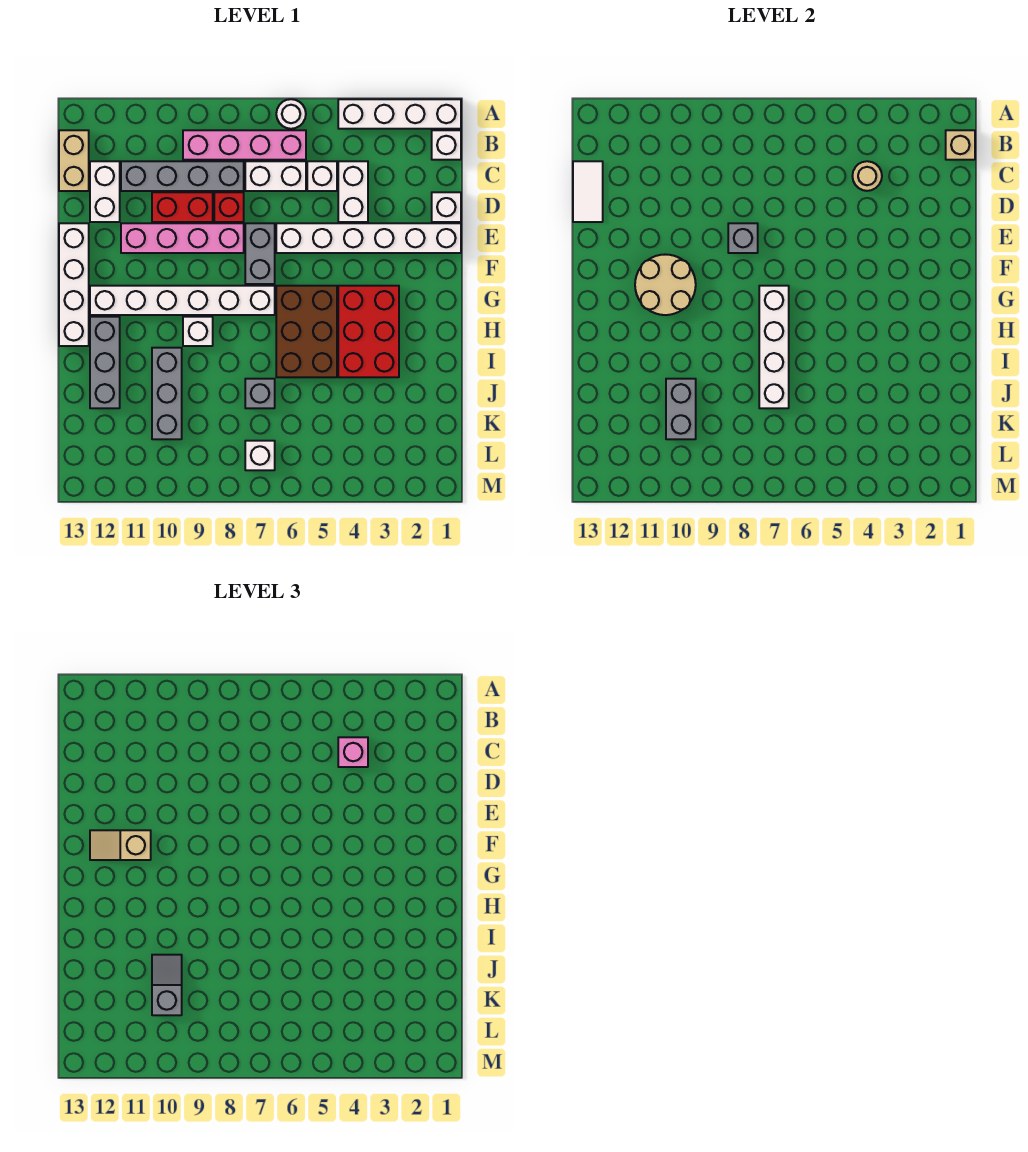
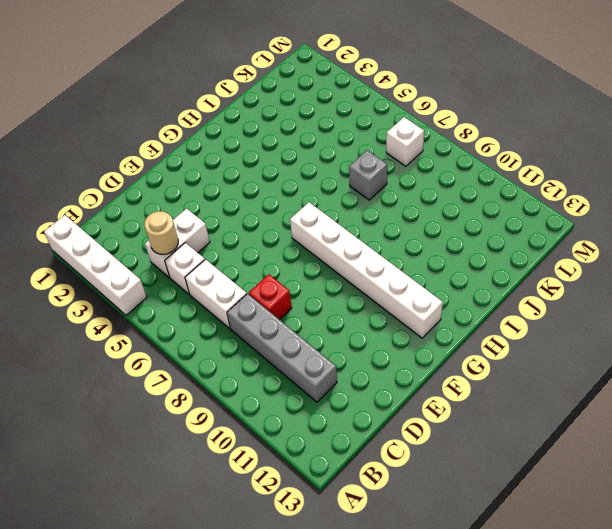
none -> white round brick A6 level 1
none -> white brick B1 level 1
none -> pink brick B6:B9 level 1
none -> tan brick B13:C13 level 1

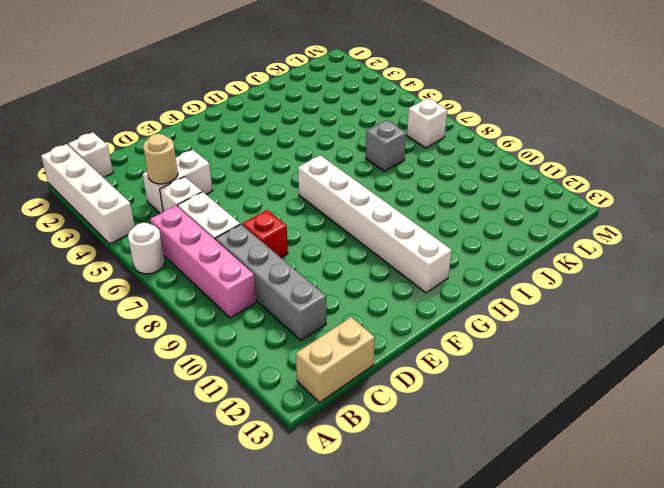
none -> white brick C12:D12 level 1
none -> white brick D1 level 1
none -> red brick D9:D10 level 1
none -> white brick E1:E6 level 1

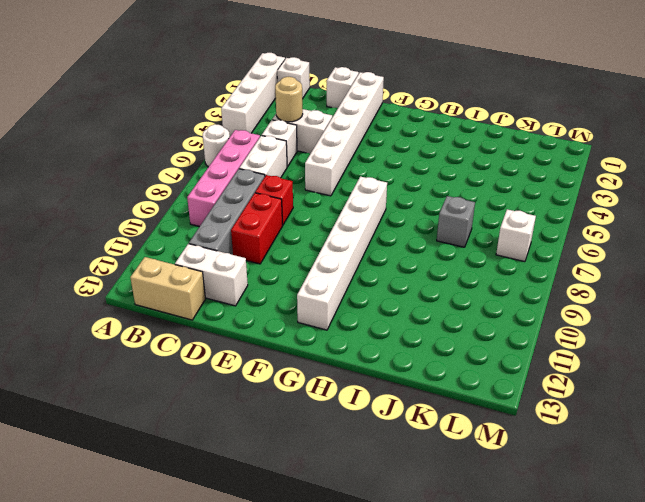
none -> grey brick E7:F7 level 1
none -> pink brick E8:E11 level 1
none -> white brick E13:H13 level 1
none -> red brick G3:I4 level 1

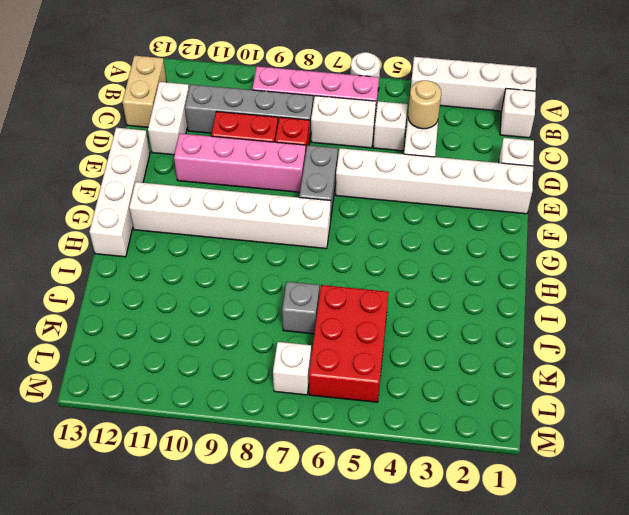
red brick J5:L6 level 1 -> red brick G3:I4 level 1
none -> brown brick G5:I6 level 1
none -> white brick H9 level 1
none -> grey brick H12:J12 level 1
none -> grey brick I10:K10 level 1

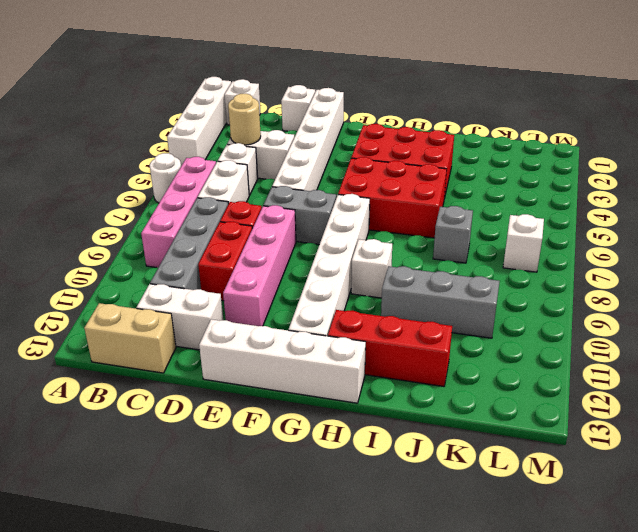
red brick G5:I6 level 1 -> brown brick G5:I6 level 1
red brick H12:J12 level 1 -> grey brick H12:J12 level 1
none -> tan brick B1 level 2
none -> white tile C13:D13 level 2
none -> grey brick E8 level 2
none -> tan round brick F10:G11 level 2

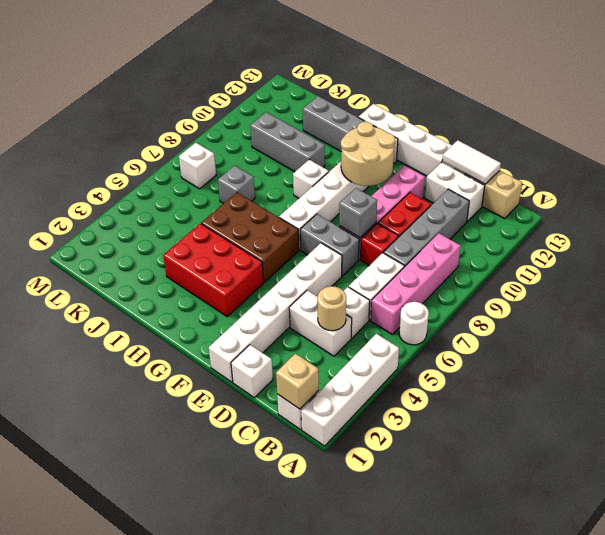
none -> white brick G7:J7 level 2
none -> grey brick J10:K10 level 2
none -> pink brick C4 level 3
none -> tan slope F11:F12 level 3 top 11

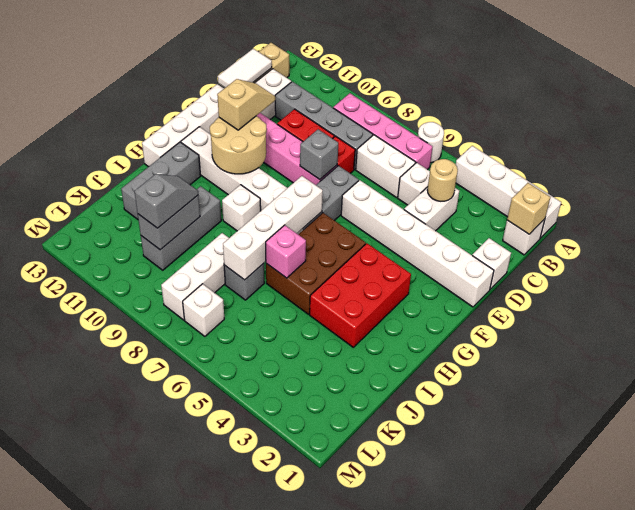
tan slope E11:F11 level 3 top F -> tan slope F11:F12 level 3 top 11
pink brick I6 level 2 -> pink brick C4 level 3
white brick J8:L8 level 1 -> none

